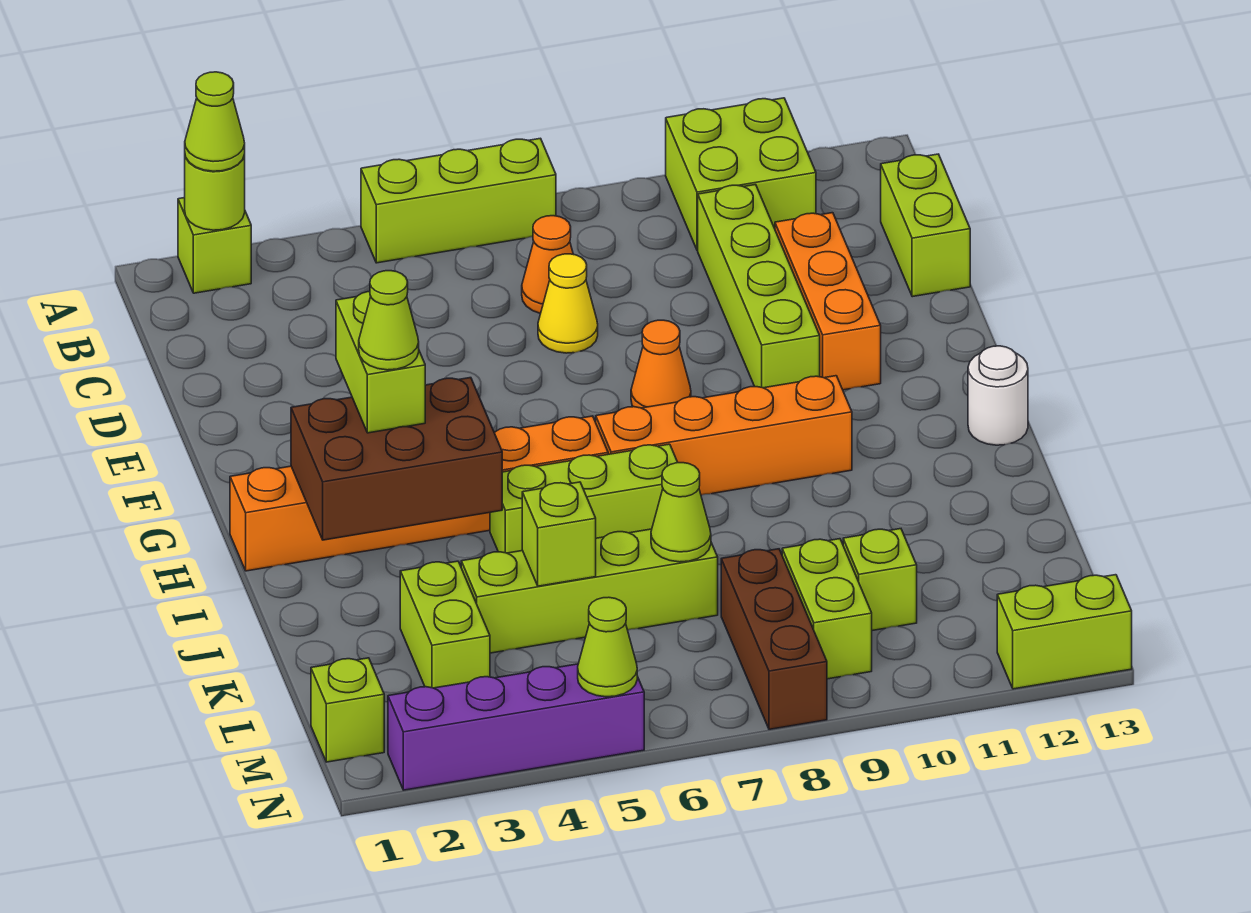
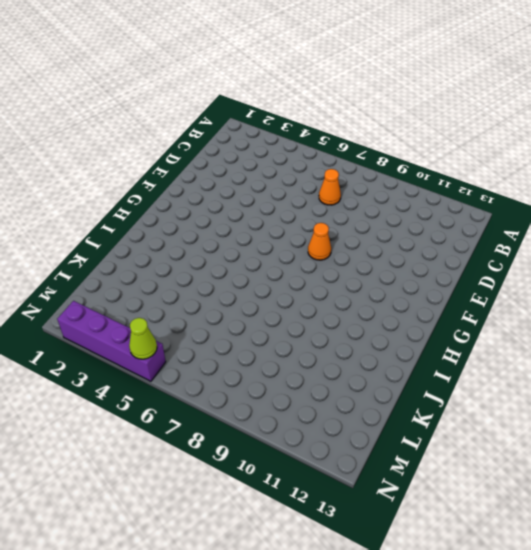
none -> lime brick A2 level 1
none -> lime brick A5:A7 level 1
none -> lime brick A10:B11 level 1

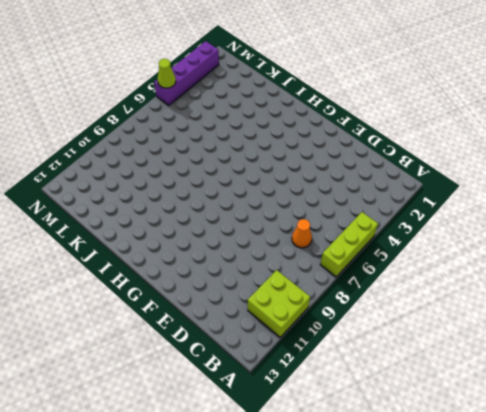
none -> lime brick A2 level 1
none -> lime brick C10:F10 level 1
none -> lime brick C13:D13 level 1

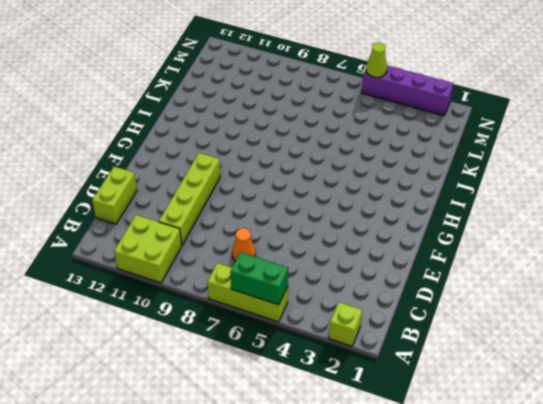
green brick A5:A6 level 2 -> none
none -> yellow cone D7 level 1
none -> orange brick D11:F11 level 1
none -> orange cone F8 level 1

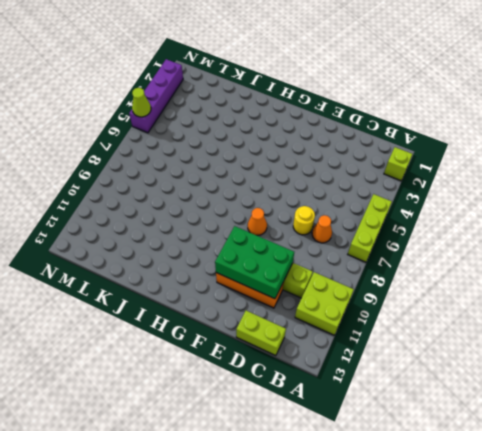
yellow round brick D7 level 1 -> yellow cone D7 level 1
green brick D10:F11 level 2 -> none
none -> orange brick H1:H6 level 1
none -> orange brick H7:H10 level 1
none -> white round brick H13 level 1

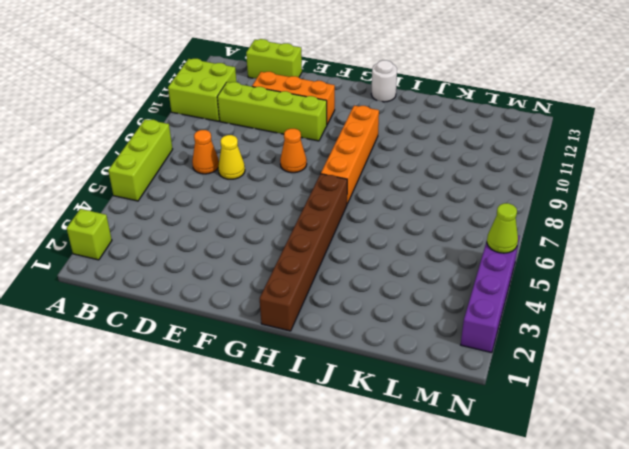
brown brick H1:H6 level 1 -> orange brick H1:H6 level 1
none -> lime brick I5:I7 level 1
none -> lime brick K3:L3 level 1
none -> lime brick K4:K7 level 1

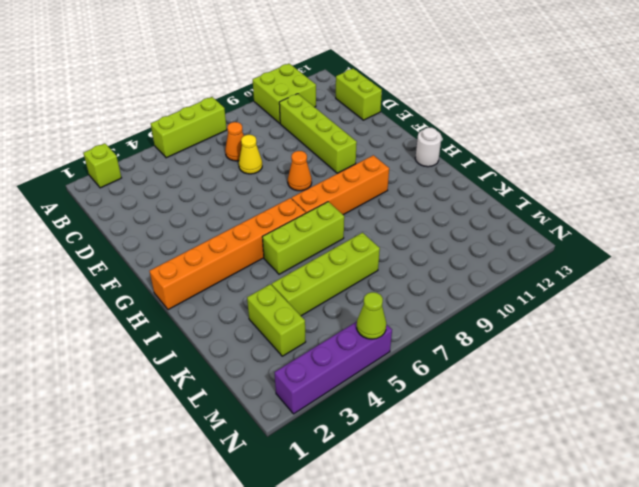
none -> orange brick D11:F11 level 1
none -> brown brick L8:N8 level 1
none -> lime brick L9:M9 level 1

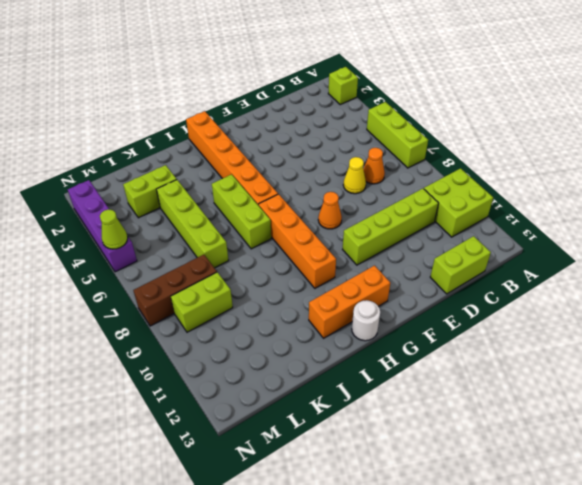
orange brick G12:I12 level 1 -> orange brick D11:F11 level 1
none -> lime brick L10 level 1
none -> lime brick M1 level 1
none -> lime brick N12:N13 level 1

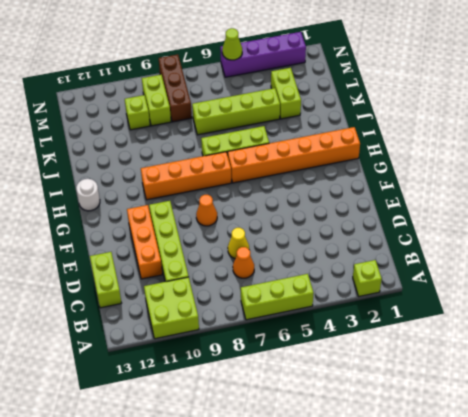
none -> lime brick M1 level 1
none -> lime brick N12:N13 level 1
none -> lime round brick A2 level 2

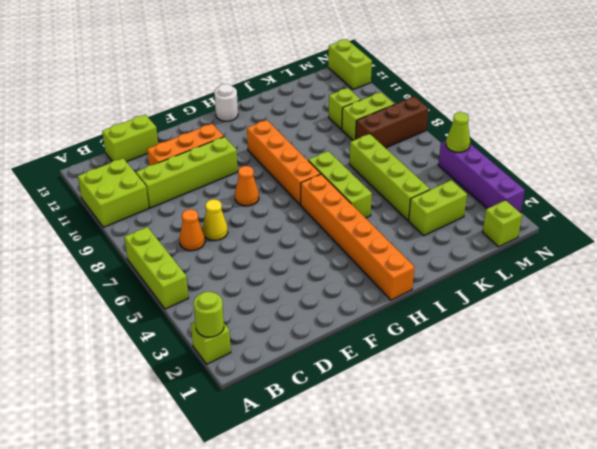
none -> brown brick H2:I4 level 2
none -> lime brick K5 level 2
none -> lime cone K7 level 2

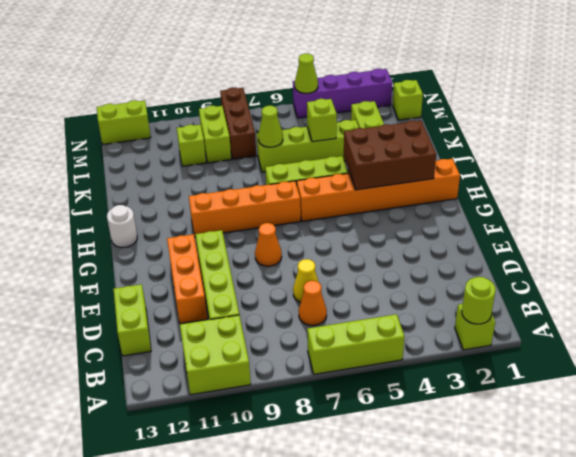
none -> lime cone A2 level 3
none -> lime brick G3:H3 level 3
none -> lime cone H3 level 4

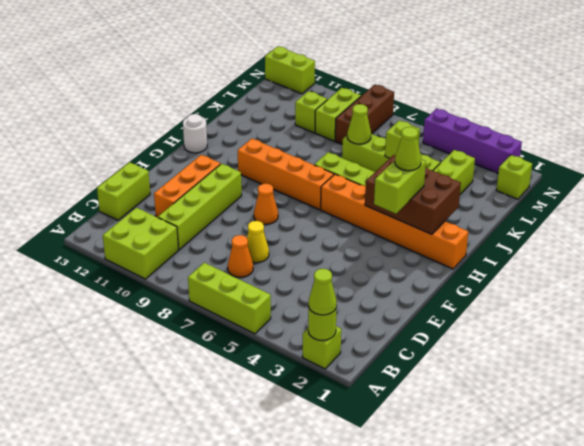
none -> lime cone N5 level 2

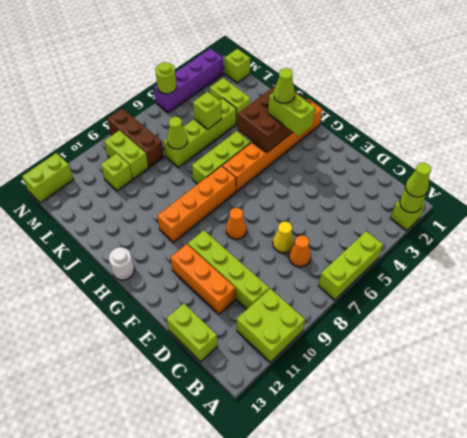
lime round brick N5 level 2 -> lime cone N5 level 2

